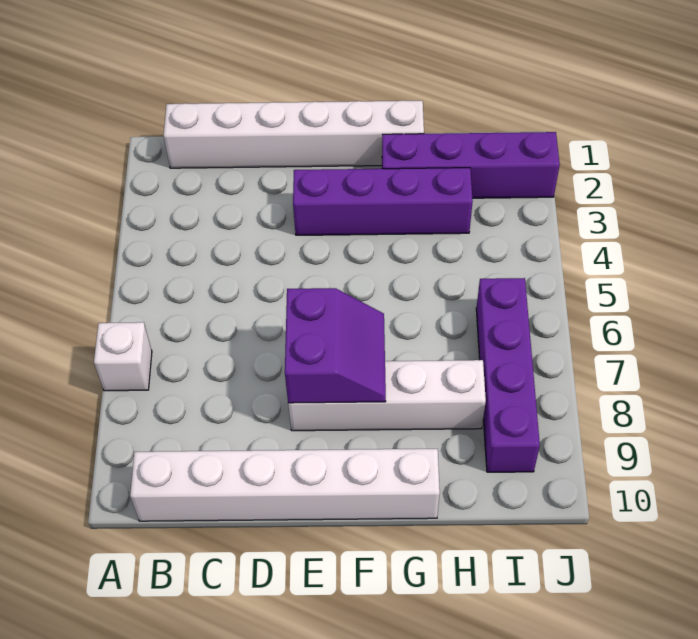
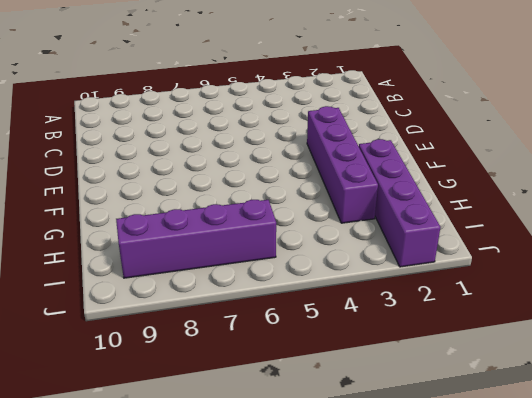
none -> white brick A7 level 1
none -> white brick B1:G1 level 1

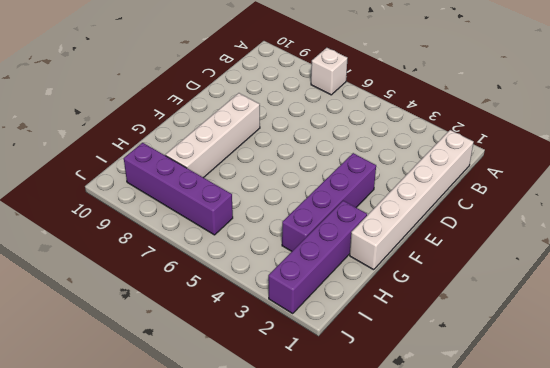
none -> white brick B10:G10 level 1
none -> purple slope E7:F8 level 2 top E

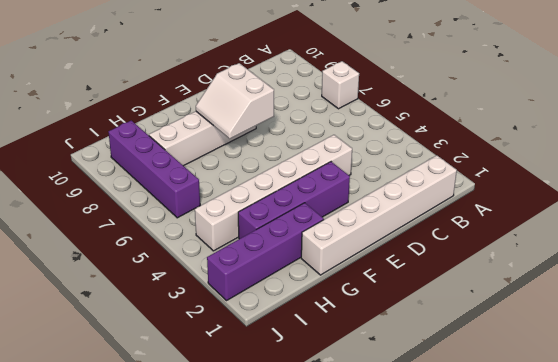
white brick D4:I4 level 1 -> white brick B10:G10 level 1
white slope E7:F8 level 2 top E -> purple slope E7:F8 level 2 top E

